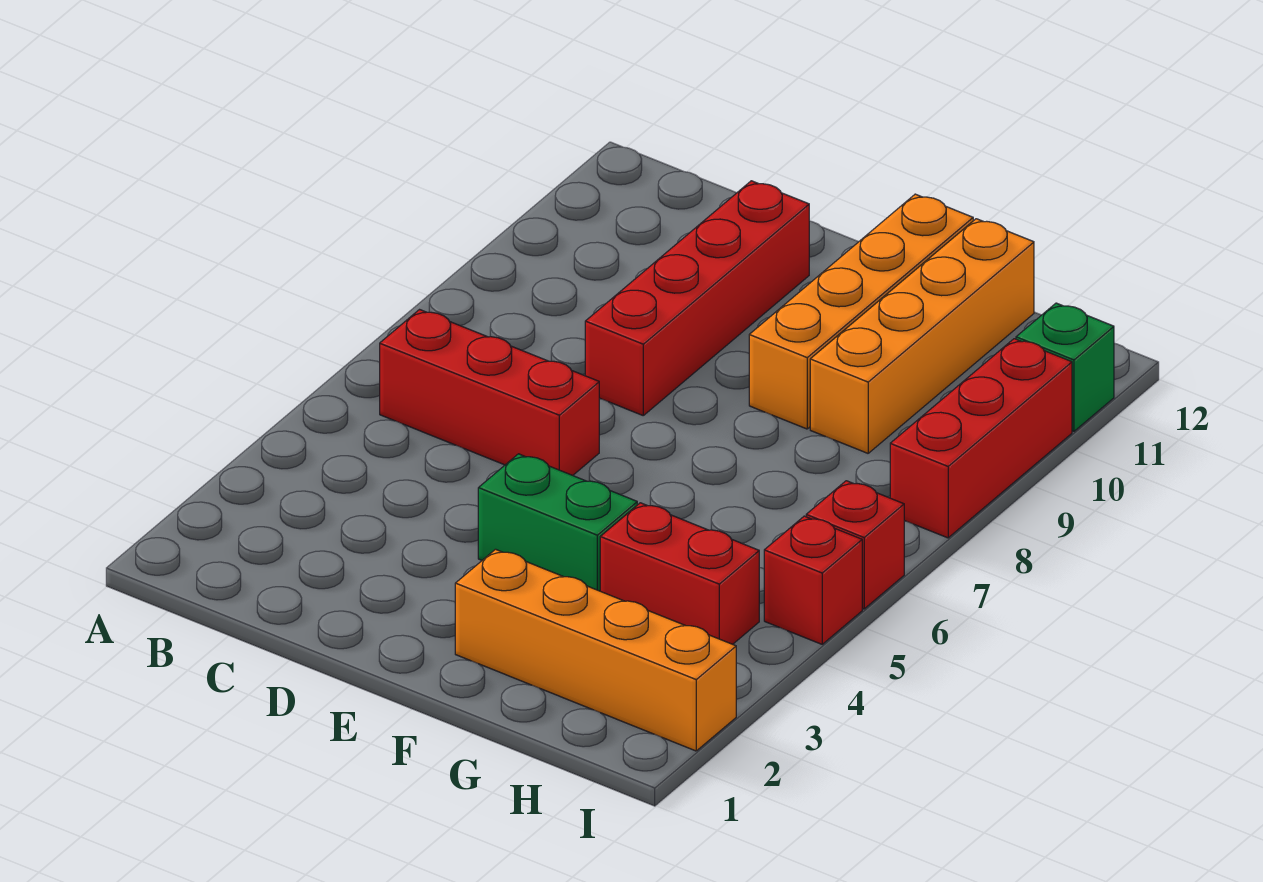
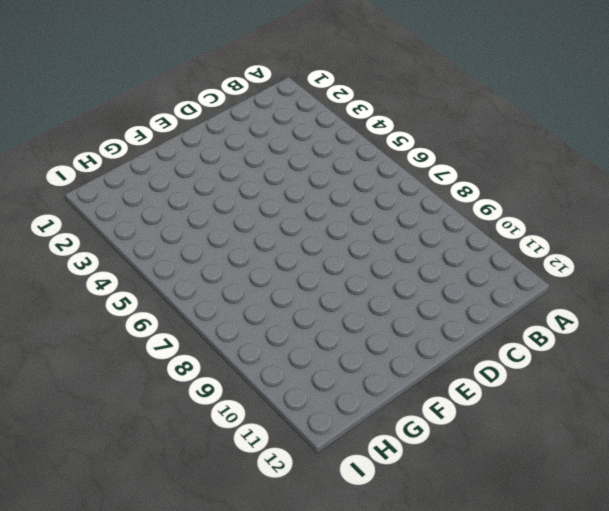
none -> red brick B6:D6 level 1
none -> red brick D8:D11 level 1

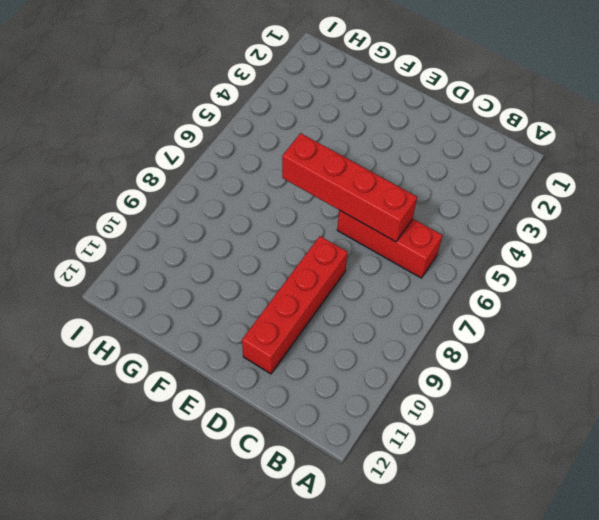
red brick C6:F6 level 2 -> none
none -> green brick E4:F4 level 1
none -> orange brick F2:I2 level 1

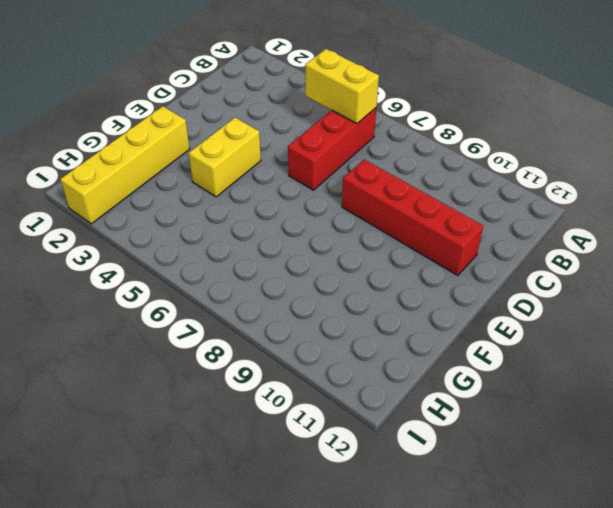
yellow brick B5:B6 level 2 -> none
yellow brick E4:F4 level 1 -> green brick E4:F4 level 1
yellow brick F2:I2 level 1 -> orange brick F2:I2 level 1
none -> orange brick F9:F12 level 1
none -> red brick G4:H4 level 1

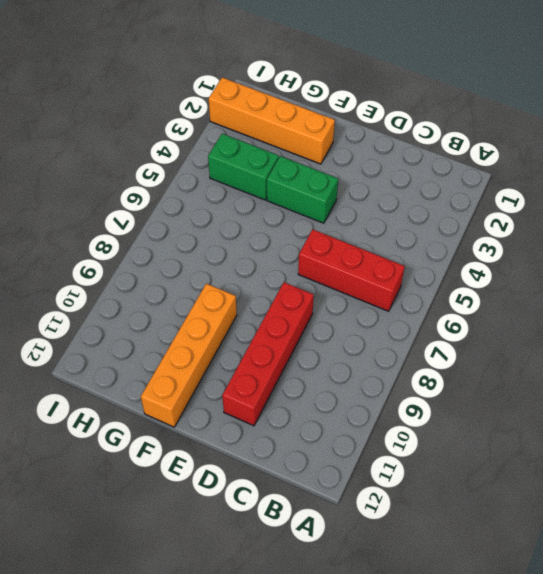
green brick G4:H4 level 1 -> red brick G4:H4 level 1
none -> orange brick G9:G12 level 1
none -> red brick I5 level 1

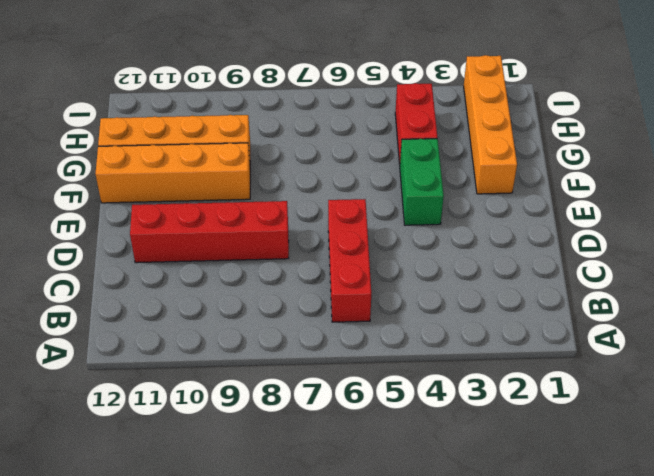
none -> red brick I5 level 1
none -> red brick I6 level 1

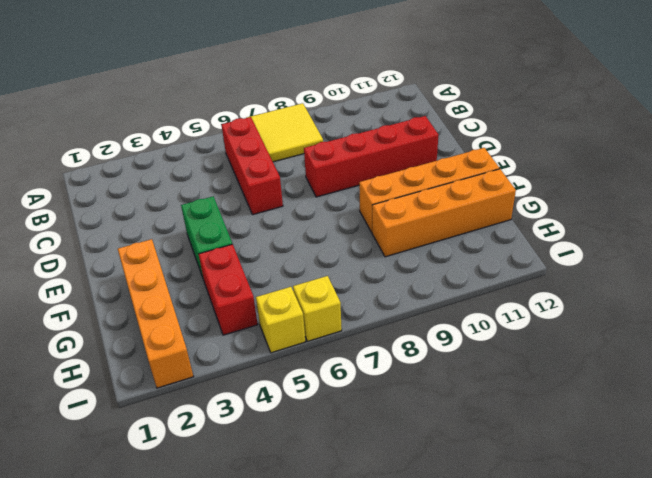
yellow tile A7:B8 level 1 -> none
yellow brick I5 level 1 -> red brick I5 level 1
yellow brick I6 level 1 -> red brick I6 level 1
none -> red brick I8:I10 level 1
none -> green brick I11 level 1

